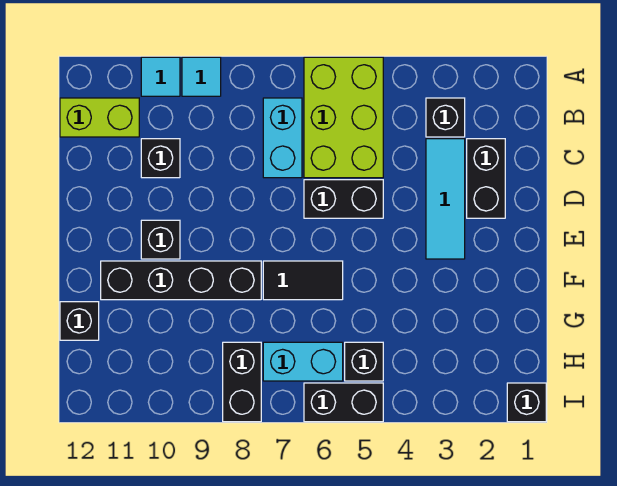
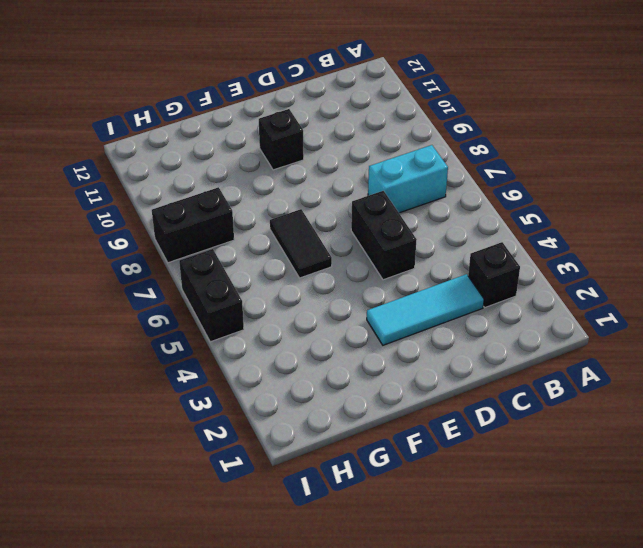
none -> lime brick A5:C6 level 1
none -> cyan tile A9 level 1
none -> cyan tile A10 level 1

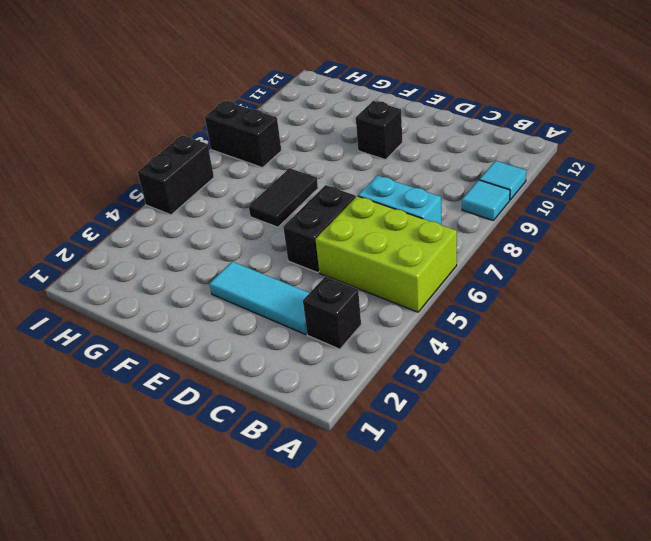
none -> lime brick B11:B12 level 1
none -> black brick C2:D2 level 1
none -> black brick C10 level 1

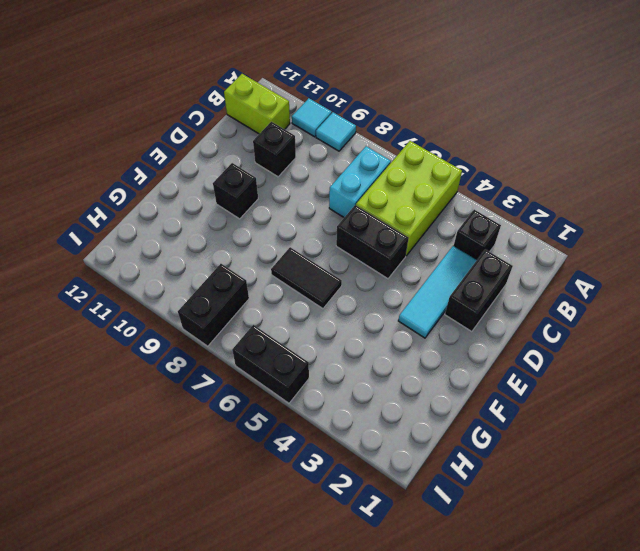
none -> black brick F8:F11 level 1
none -> black brick G12 level 1
none -> black brick H5 level 1

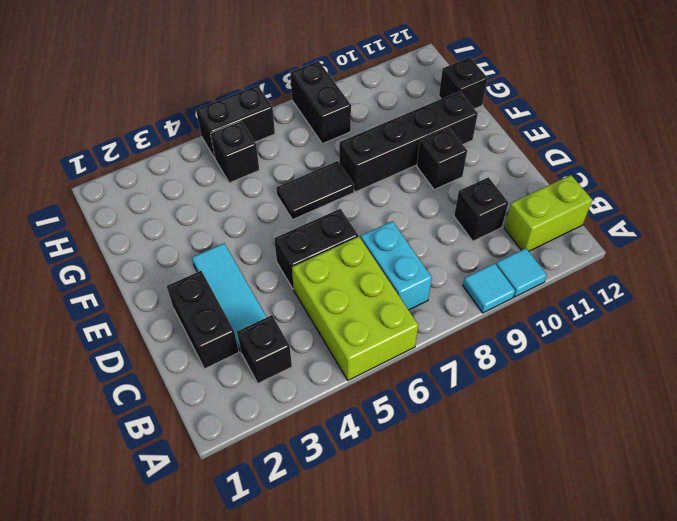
none -> cyan brick H6:H7 level 1
none -> black brick I1 level 1

